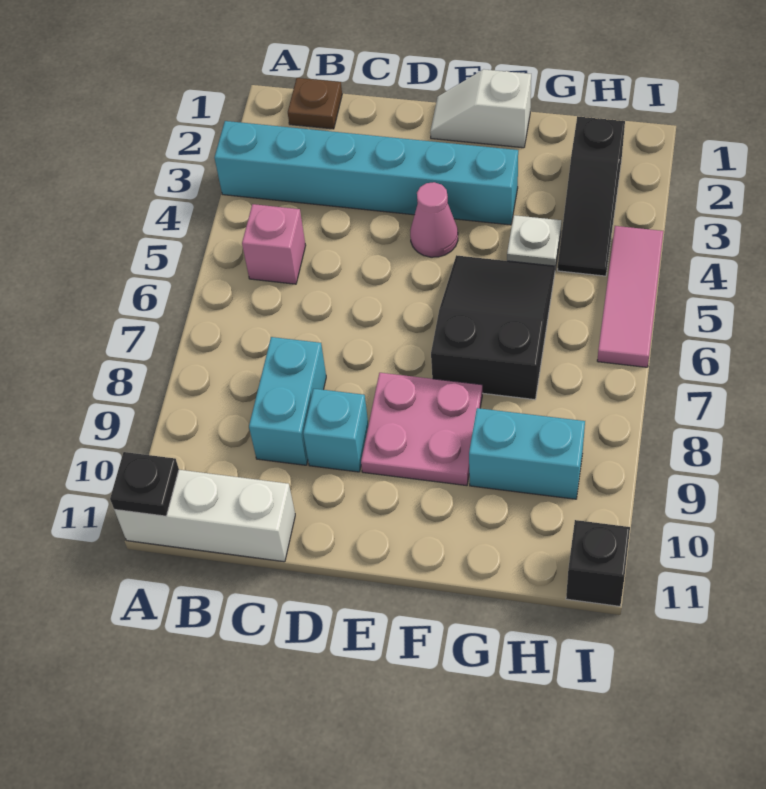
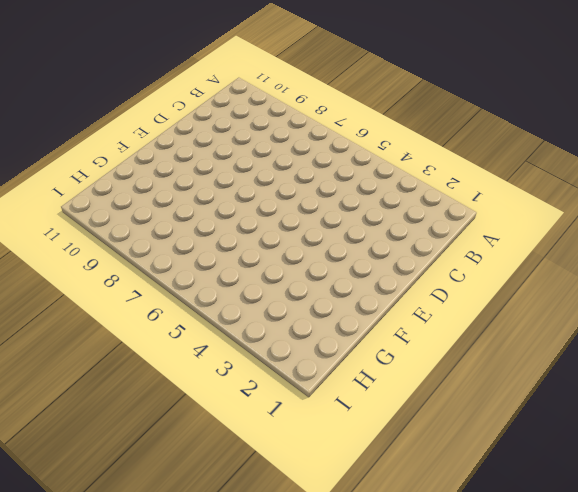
none -> cyan brick A3:F3 level 1
none -> white brick A11:C11 level 1
none -> brown plate B1 level 1

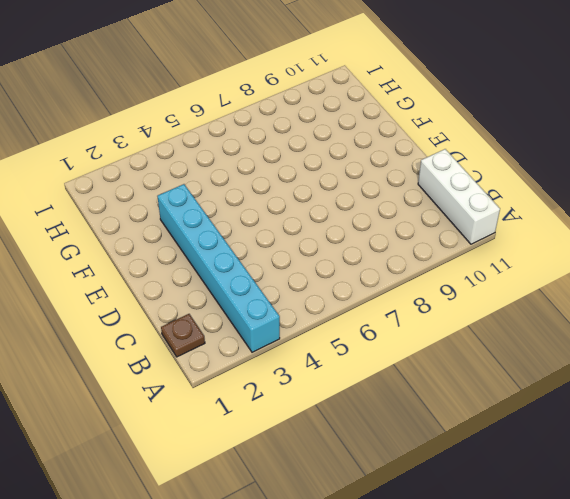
none -> pink brick B5 level 1
none -> cyan brick C8:C9 level 1
none -> cyan brick D9 level 1

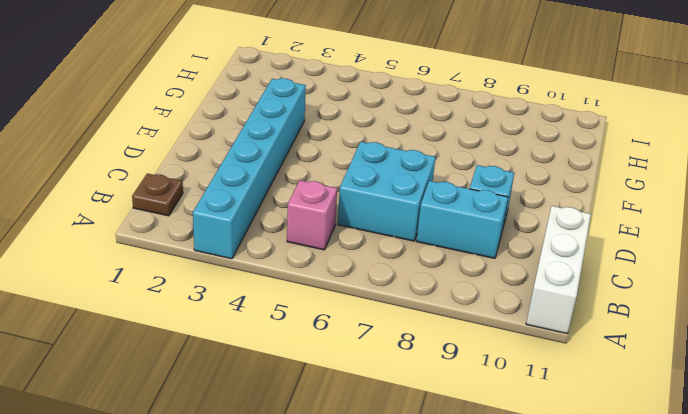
cyan brick C6:D7 level 1 -> none
none -> white slope E1:F1 level 1 top F
none -> pink cone E4 level 1
none -> pink plate E8:F9 level 1

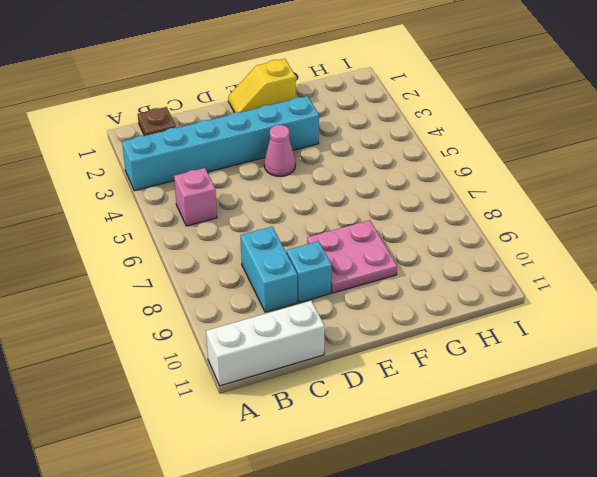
yellow slope E1:F1 level 1 top F -> white slope E1:F1 level 1 top F
none -> black slope F5:G7 level 1 top 7
none -> white plate G4 level 1
none -> cyan brick G9:H9 level 1

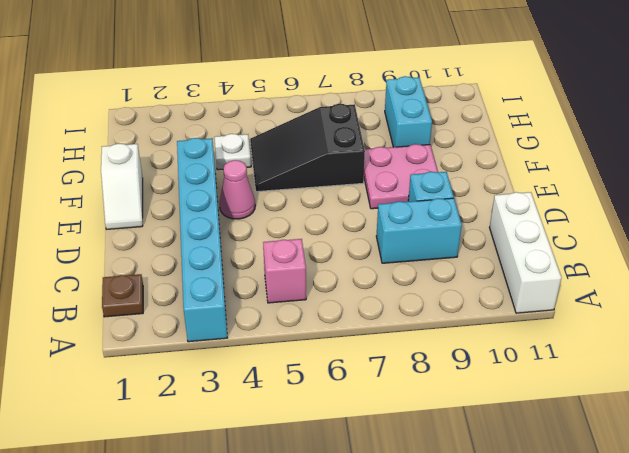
none -> black slope H2:H4 level 1 top 2
none -> pink tile I4:I6 level 1
none -> black brick I11 level 1

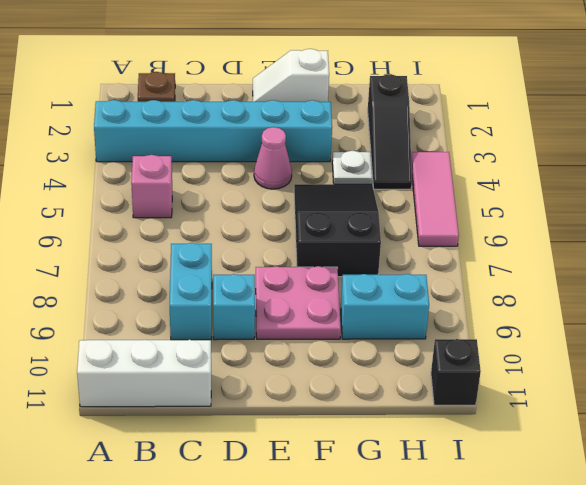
none -> black plate A11 level 2

